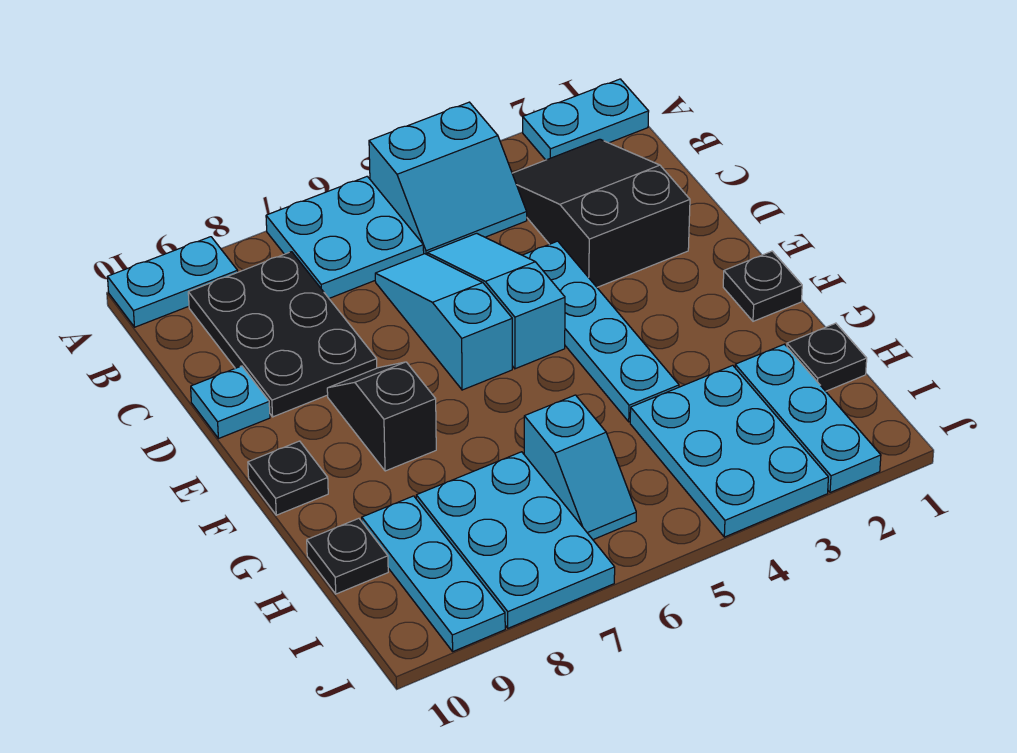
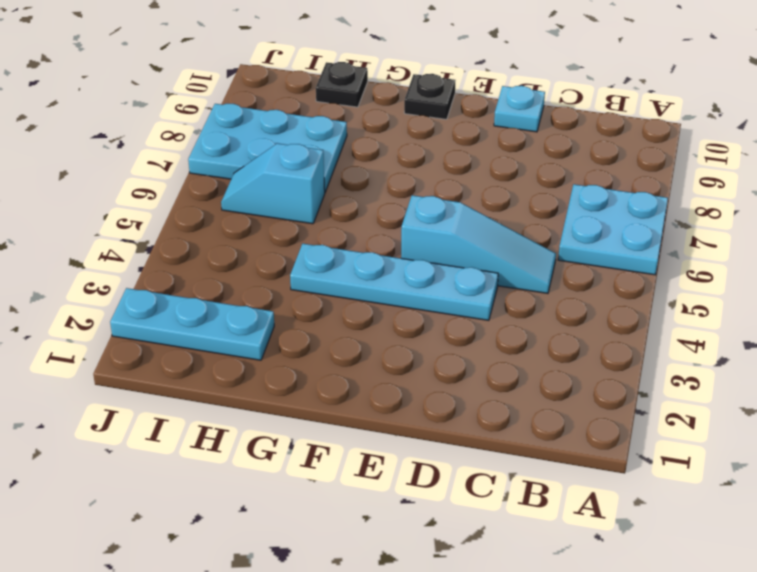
none -> cyan plate A1:A2 level 1
none -> cyan slope A4:B5 level 1 top A
none -> cyan plate A9:A10 level 1

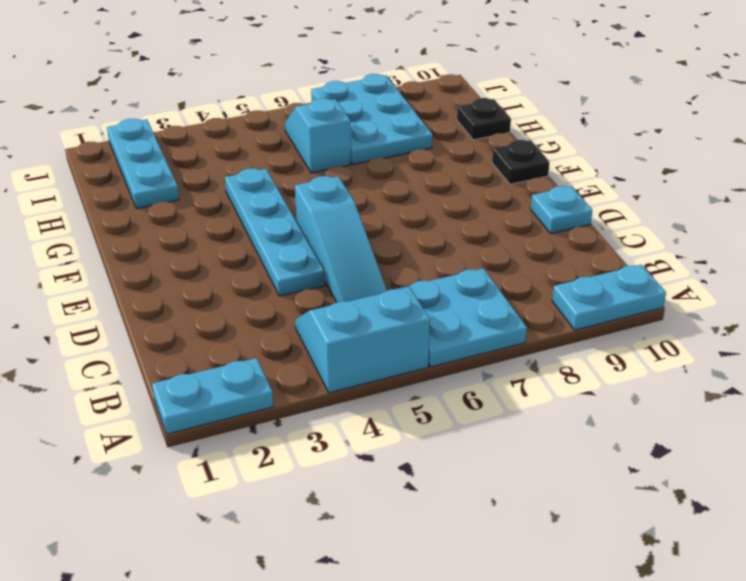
none -> black slope B2:D3 level 1 top D
none -> black plate B8:D9 level 1
none -> cyan slope C6:E6 level 1 top E

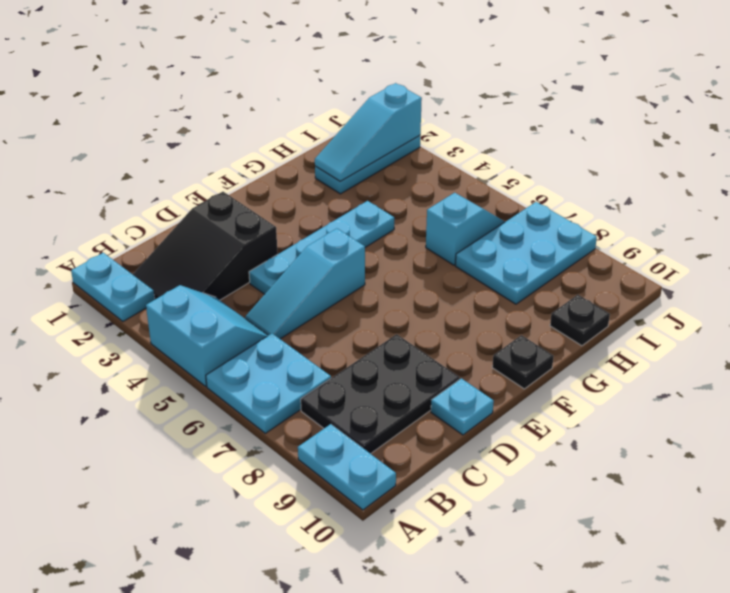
cyan slope H2:J2 level 2 top J -> cyan slope C6:E6 level 1 top E
none -> black slope E8:F8 level 1 top F
none -> black plate F1 level 1
none -> black plate H1 level 1

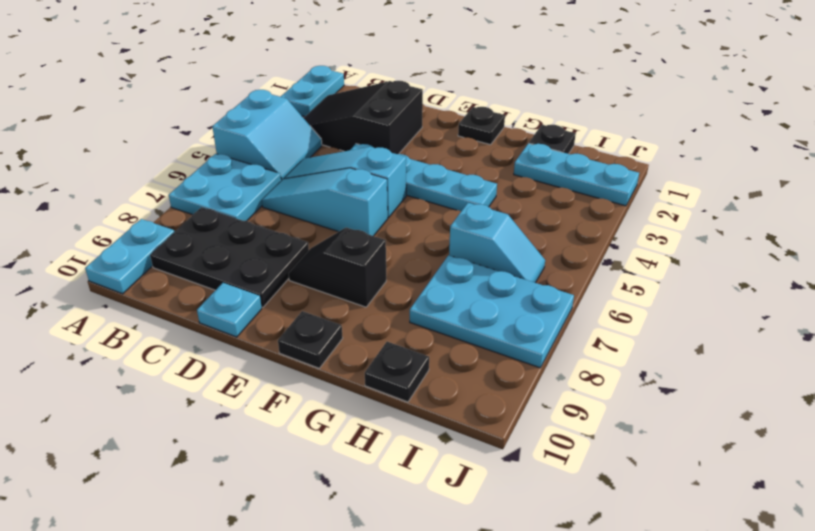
none -> cyan plate H3:J4 level 1
none -> cyan plate H9:J9 level 1

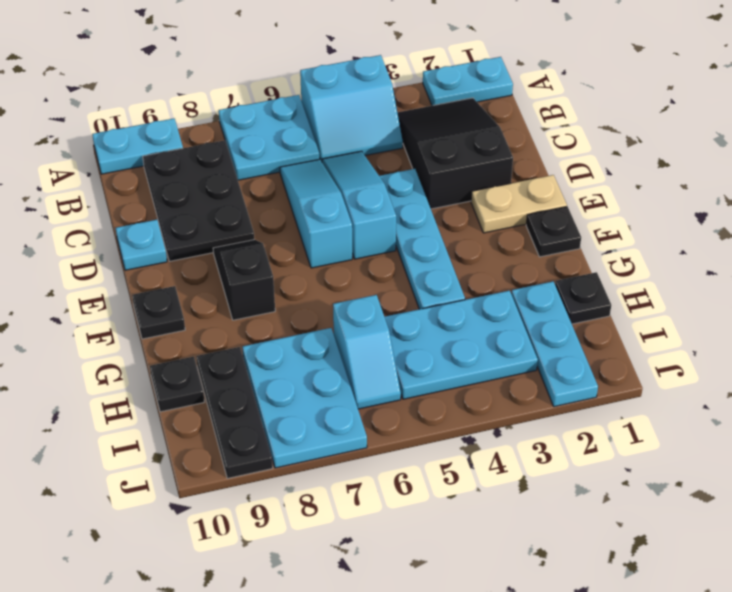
tan plate E1:E2 level 1 -> none
cyan plate H3:I5 level 1 -> cyan plate H3:J4 level 1
black plate H9:J9 level 1 -> cyan plate H9:J9 level 1

